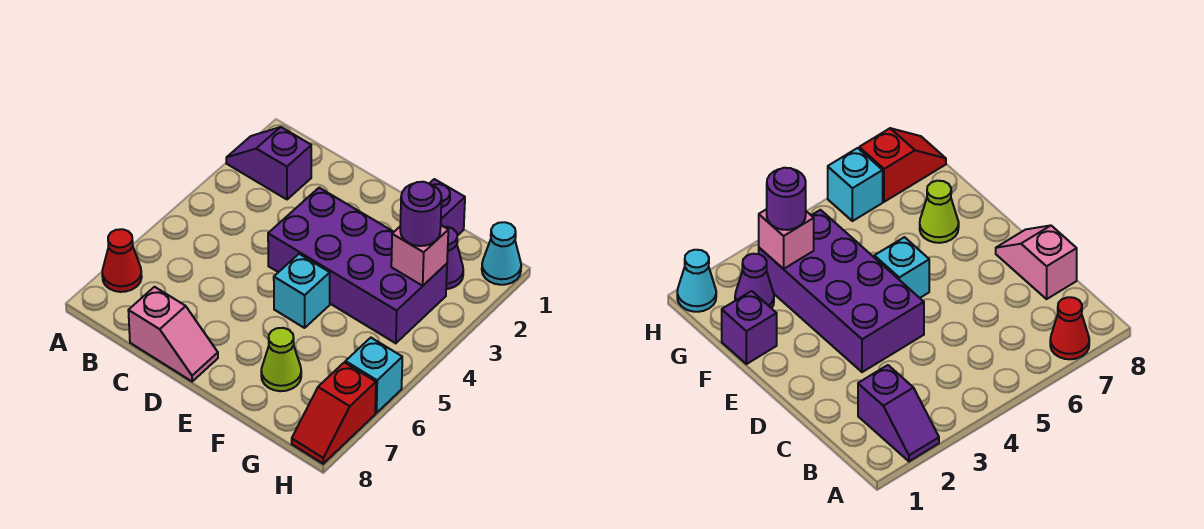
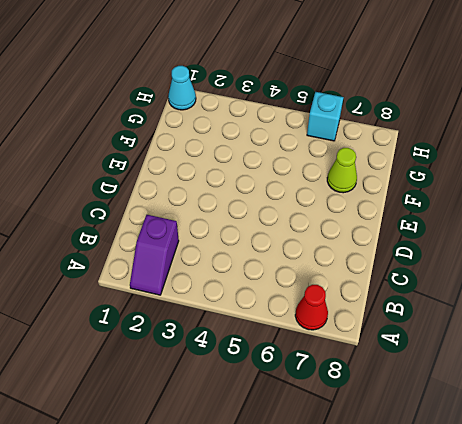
none -> pink slope C8:D8 level 1 top C
none -> purple brick D3:G4 level 1
none -> cyan brick E5 level 1

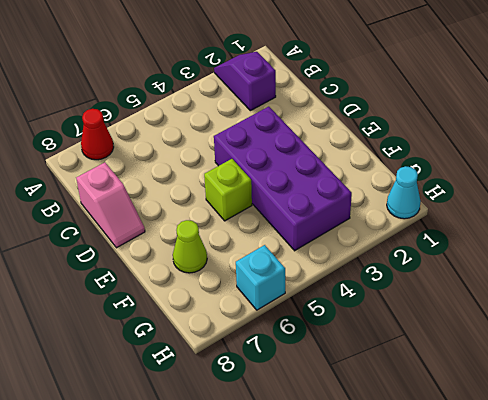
lime brick E5 level 1 -> cyan brick E5 level 1
none -> purple brick F1 level 1
none -> purple cone G2 level 1
none -> red slope H7:H8 level 1 top 7

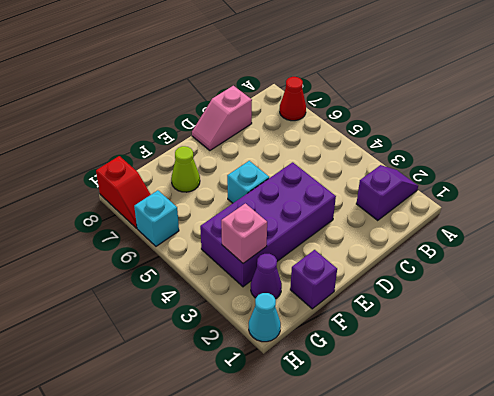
red slope H7:H8 level 1 top 8 -> red slope H7:H8 level 1 top 7
none -> purple round brick G3 level 3

